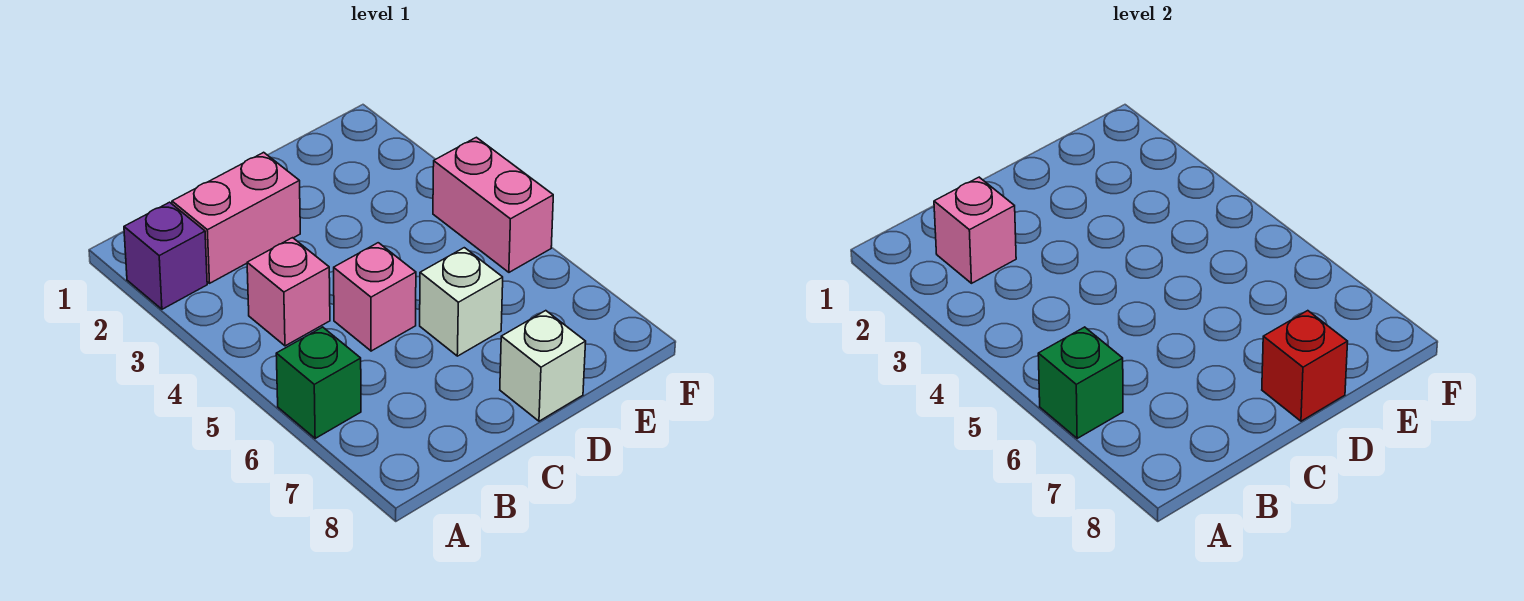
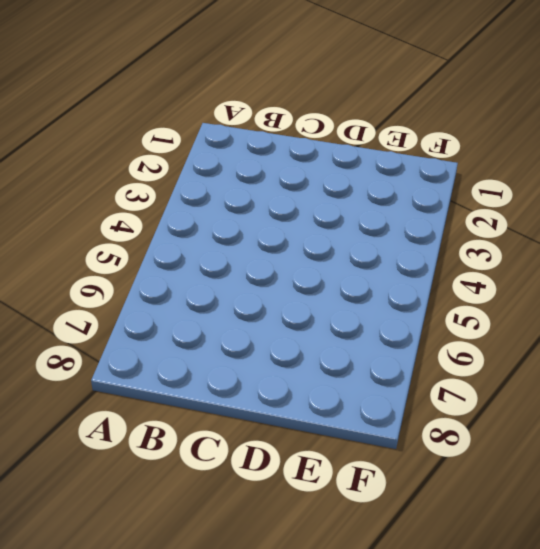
none -> purple brick A2 level 1
none -> green brick A6 level 1

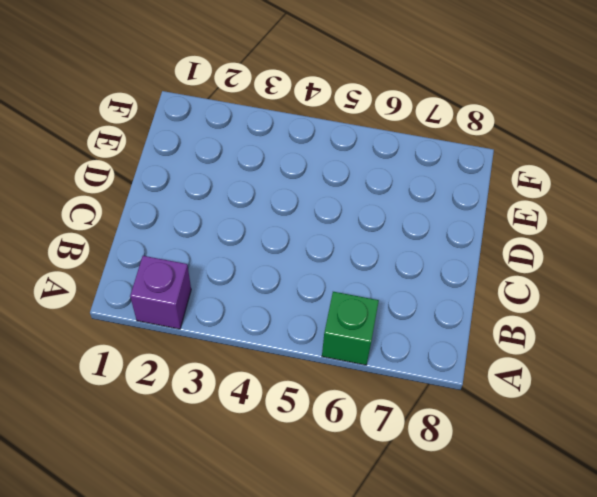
none -> pink brick B2:C2 level 1
none -> pink brick B4 level 1

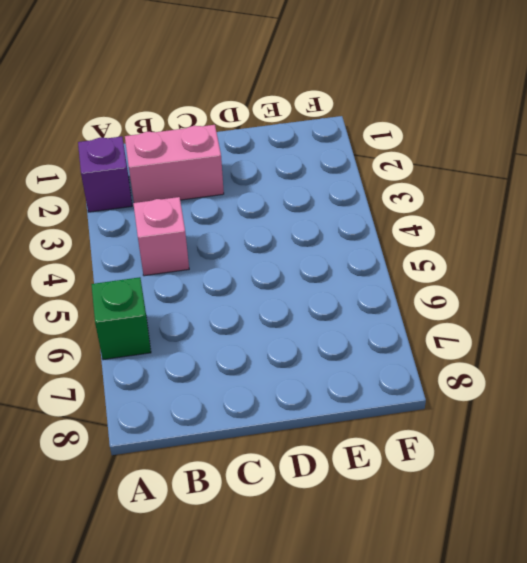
none -> pink brick C5 level 1
none -> white brick D6 level 1

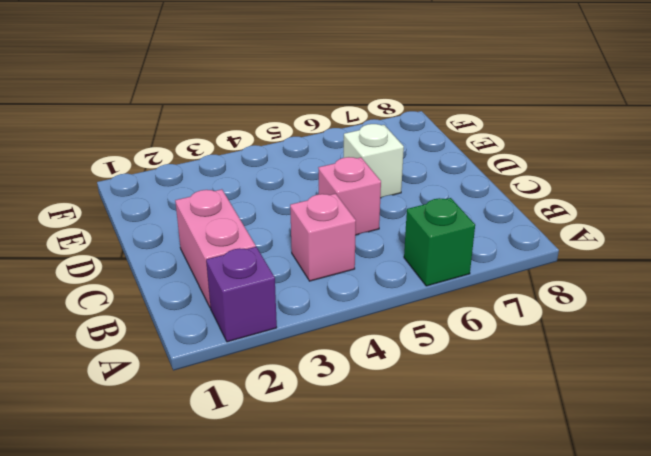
none -> white brick D8 level 1
none -> pink brick F4:F5 level 1

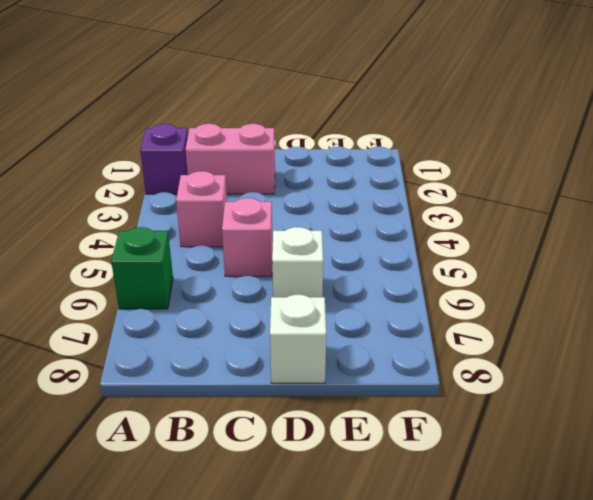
none -> pink brick F4:F5 level 1
none -> green brick A6 level 2

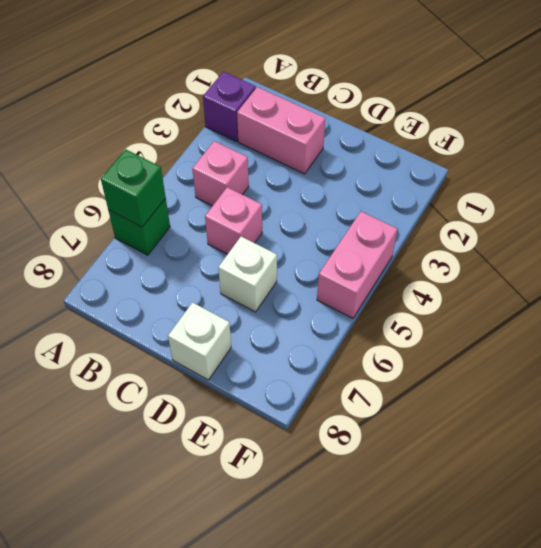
none -> pink brick B2 level 2
none -> red brick D8 level 2

